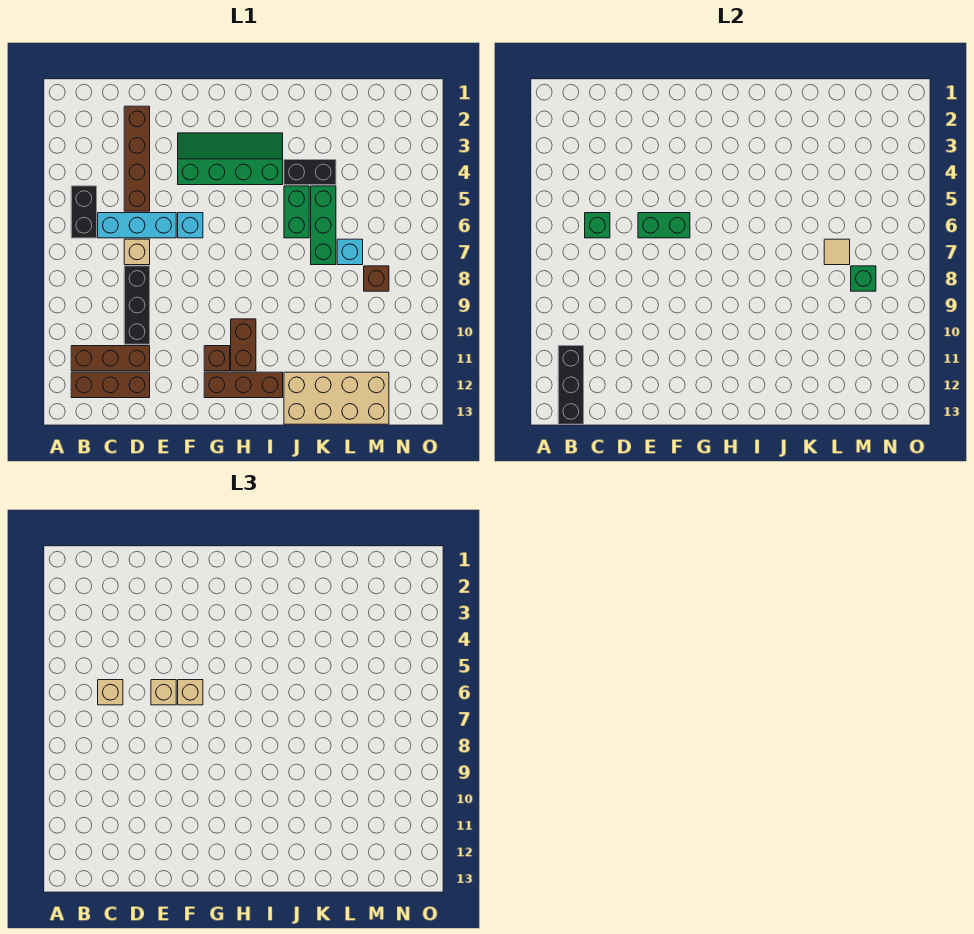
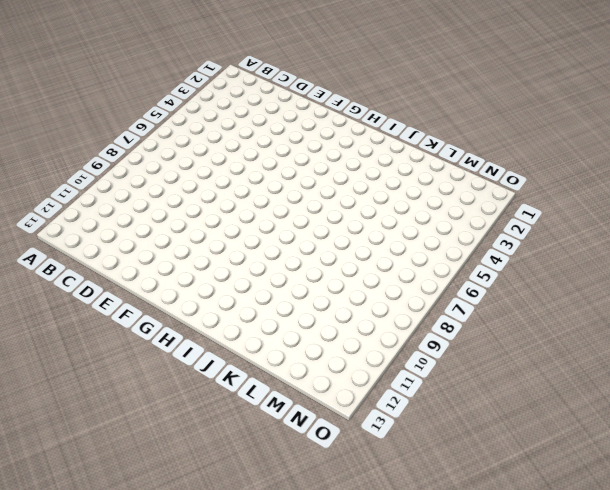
none -> black brick B5:B6 level 1
none -> brown brick B11:D11 level 1
none -> brown brick B12:D12 level 1

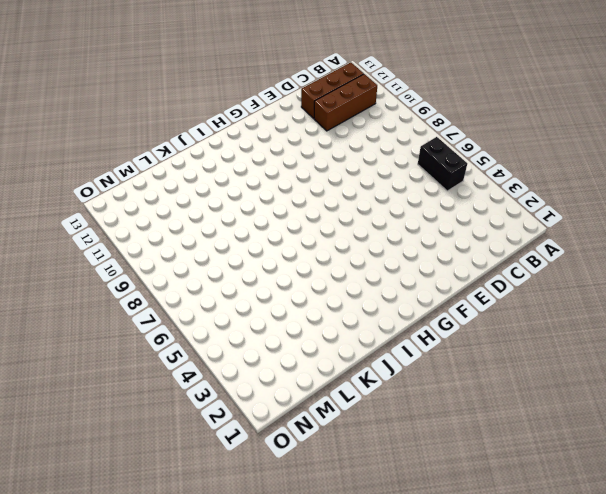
none -> cyan brick C6:E6 level 1
none -> brown brick D2:D5 level 1
none -> tan brick D7 level 1

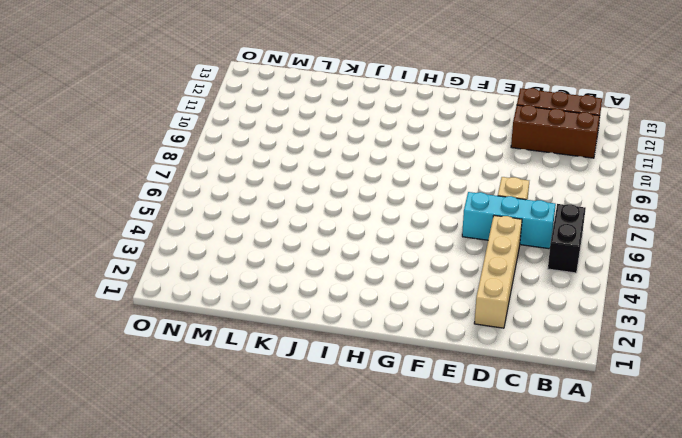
tan brick D2:D5 level 1 -> brown brick D2:D5 level 1
none -> black brick D8:D10 level 1
none -> green slope F3:I4 level 1 top 4
none -> cyan brick F6 level 1

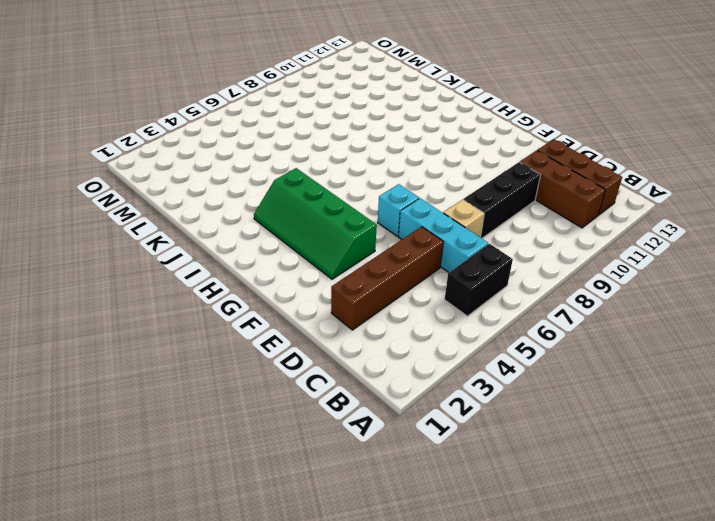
none -> brown brick G11 level 1
none -> brown brick G12:I12 level 1
none -> brown brick H10:H11 level 1

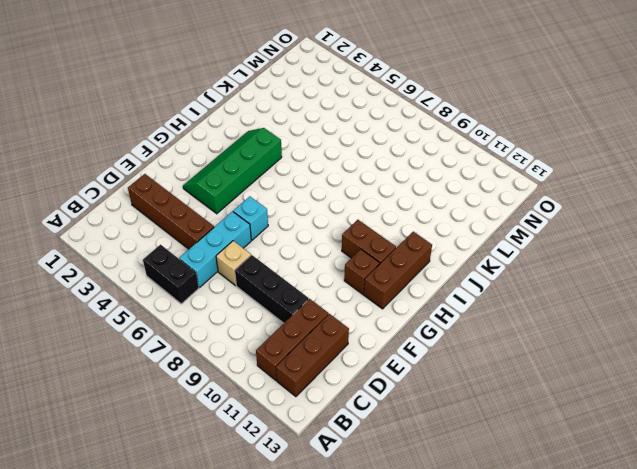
none -> black brick J4:K4 level 1
none -> green brick J5:J6 level 1
none -> tan brick J12:M13 level 1

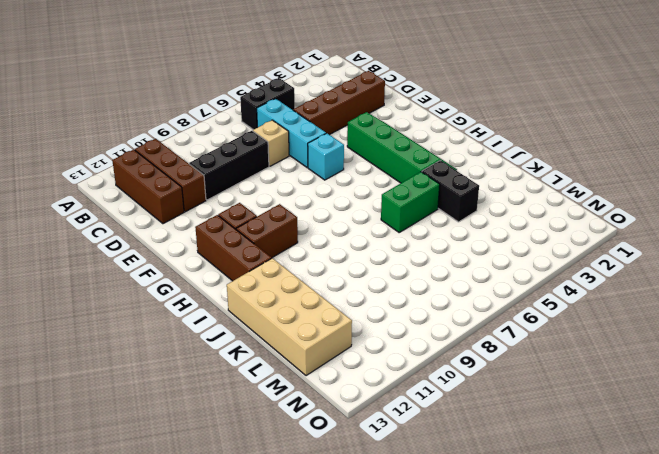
none -> green brick K5:K7 level 1
none -> cyan brick L7 level 1
none -> brown brick M8 level 1

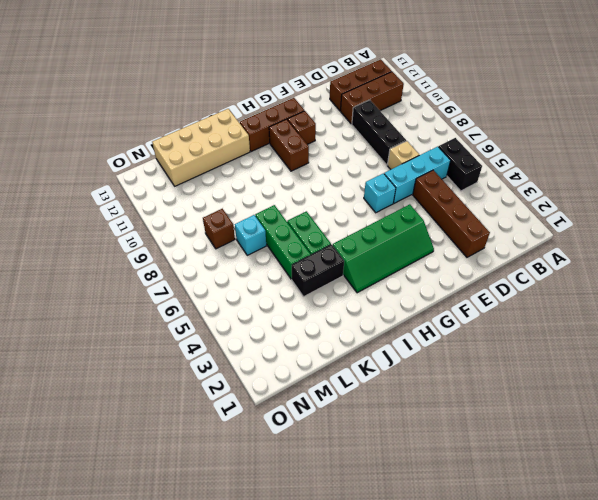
none -> black brick B11:B13 level 2
none -> green brick C6 level 2
none -> green brick E6:F6 level 2

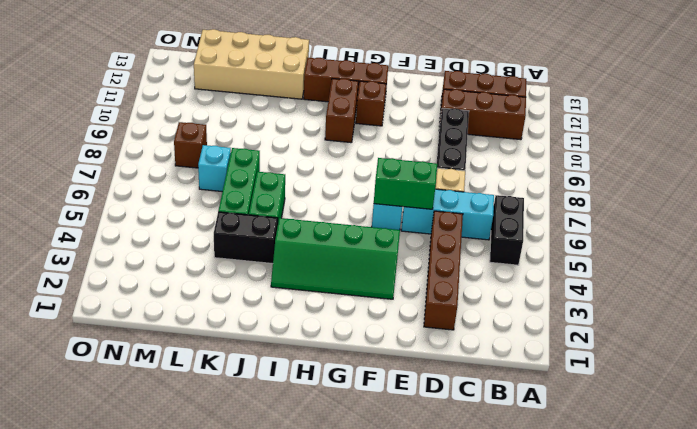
none -> black brick B11:B13 level 2
none -> green brick C6 level 2
none -> tan tile L7 level 2

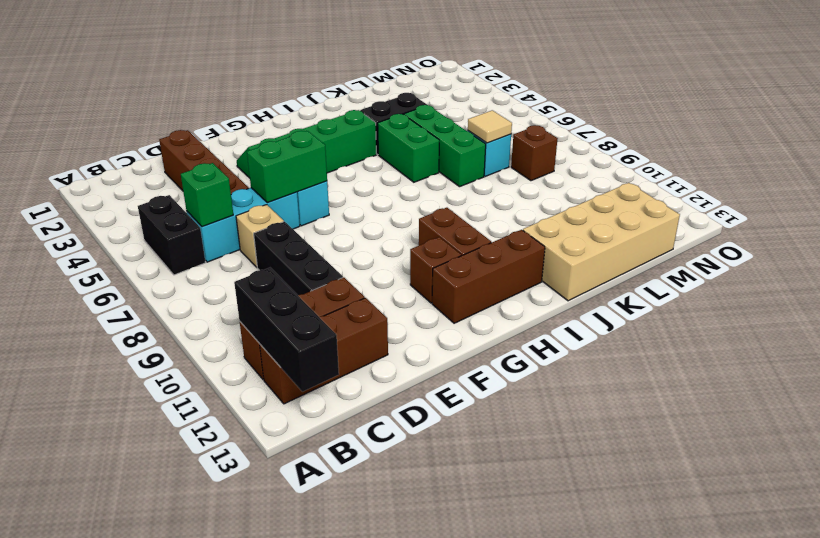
none -> green brick M8 level 2
none -> tan brick C6 level 3
none -> tan brick E6 level 3

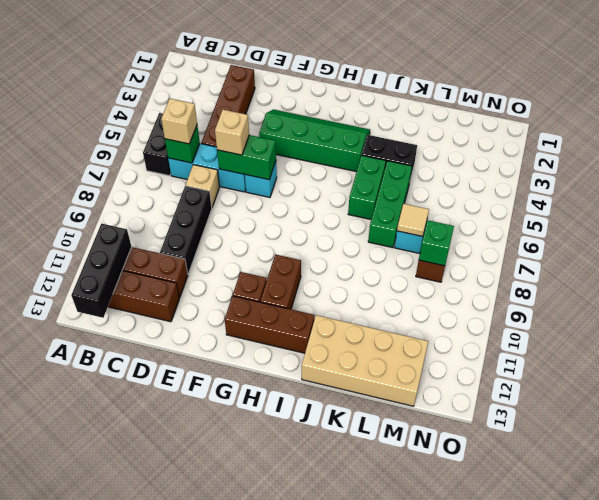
none -> tan brick F6 level 3

